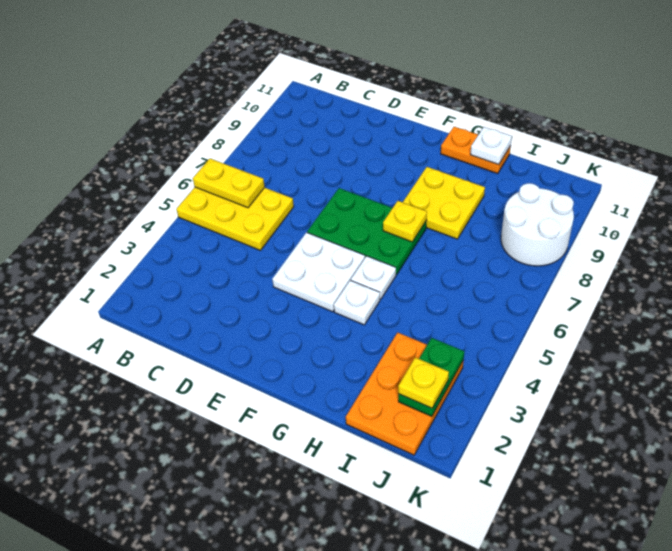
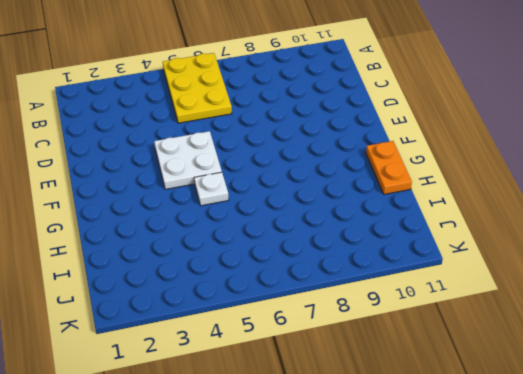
none -> green plate E6:G7 level 1
none -> white plate G4 level 1
none -> yellow plate G8:H9 level 1

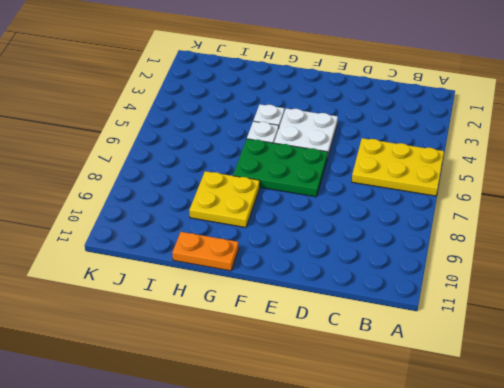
none -> orange plate I1:J3 level 1
none -> white round brick J8:K9 level 1
none -> yellow plate A6:B6 level 2

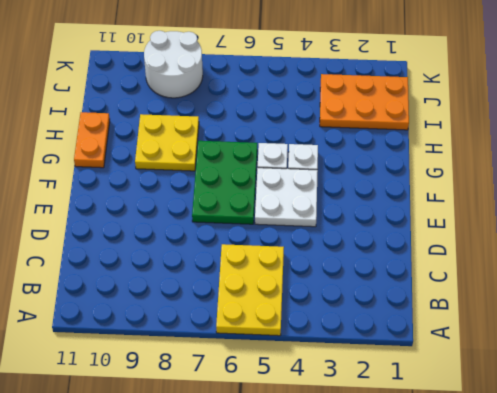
none -> yellow plate A6:B6 level 2
none -> yellow plate G7 level 2
none -> white plate H11 level 2

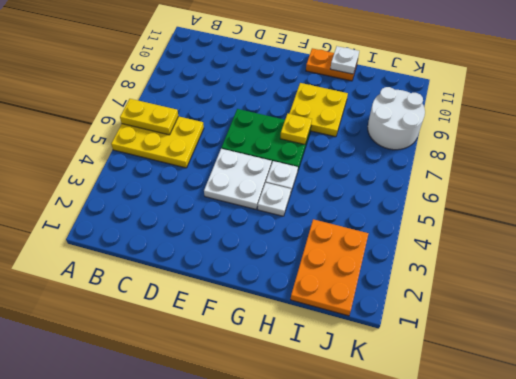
none -> green plate J2:J3 level 2
none -> yellow plate J2 level 3

